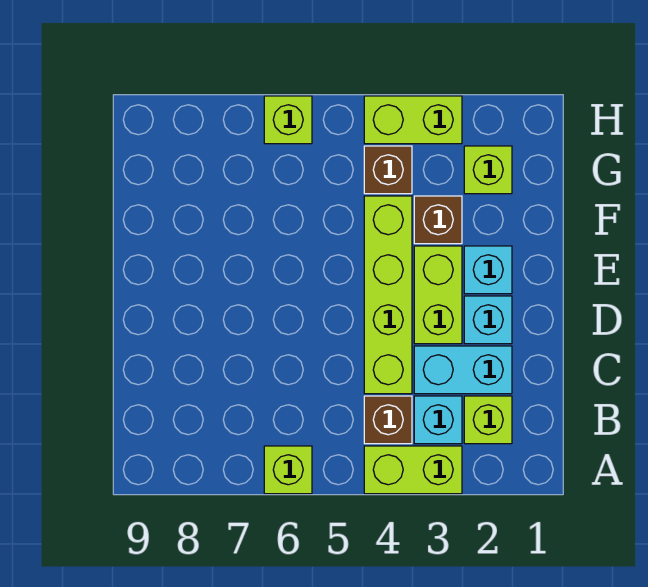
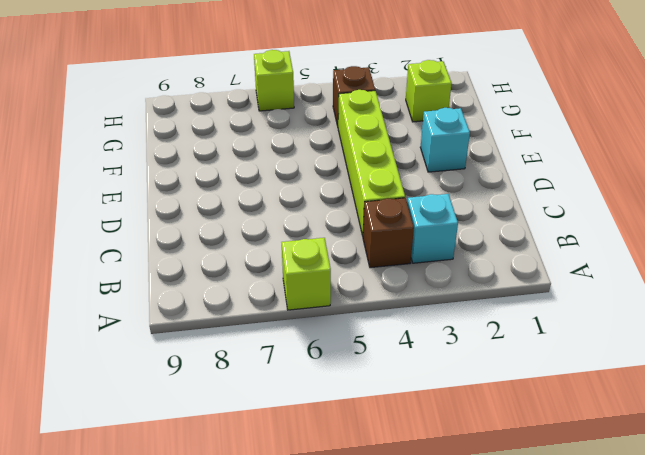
none -> lime brick A3:A4 level 1
none -> lime brick B2 level 1
none -> cyan brick C2:C3 level 1

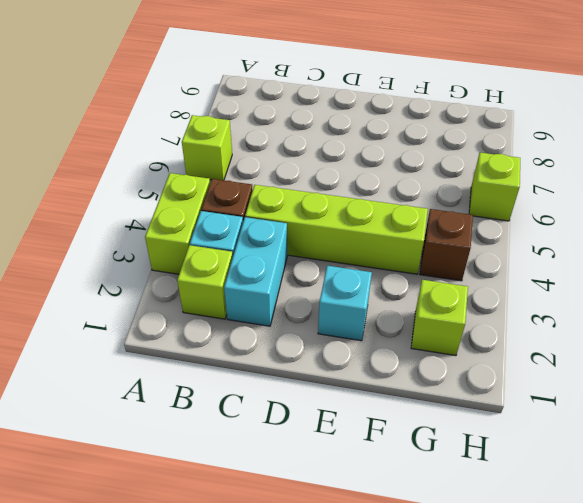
none -> cyan brick D2 level 1
none -> lime brick D3:E3 level 1
none -> brown brick F3 level 1

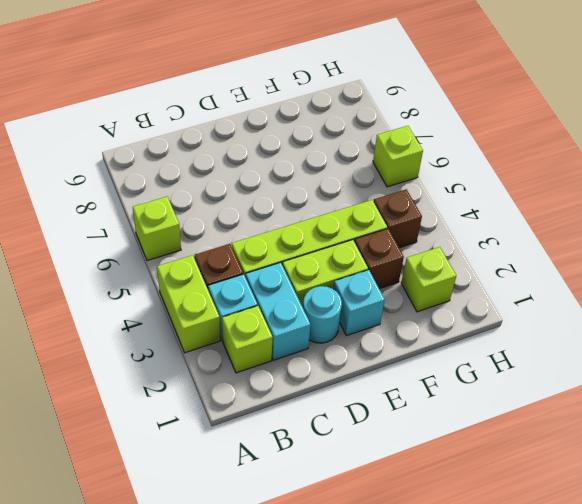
cyan round brick D2 level 1 -> cyan brick D2 level 1
none -> lime brick H3:H4 level 1

